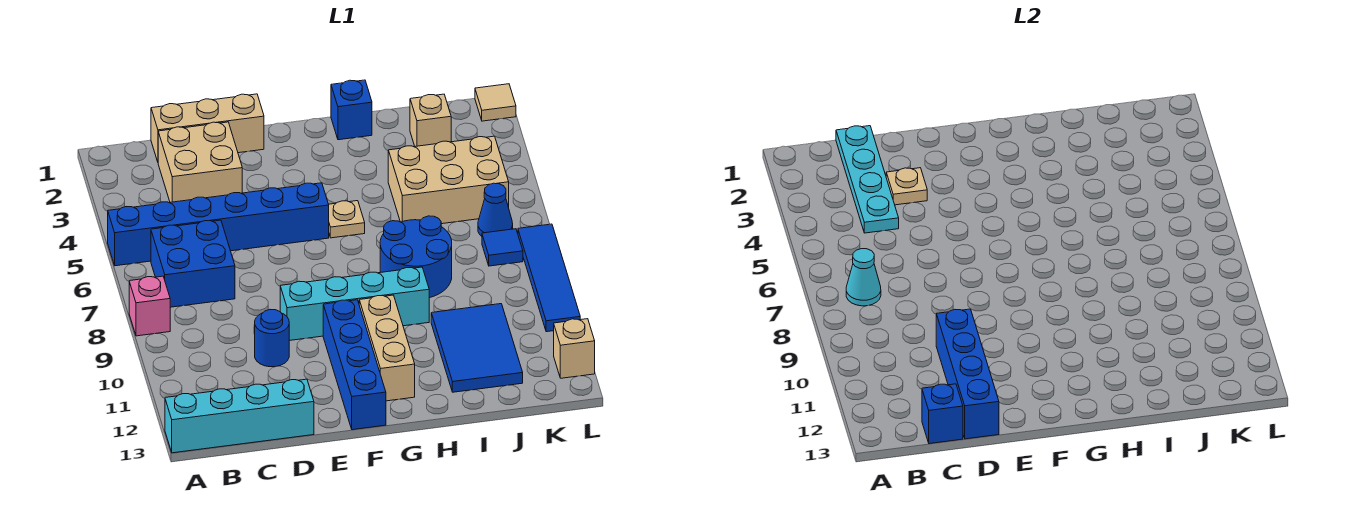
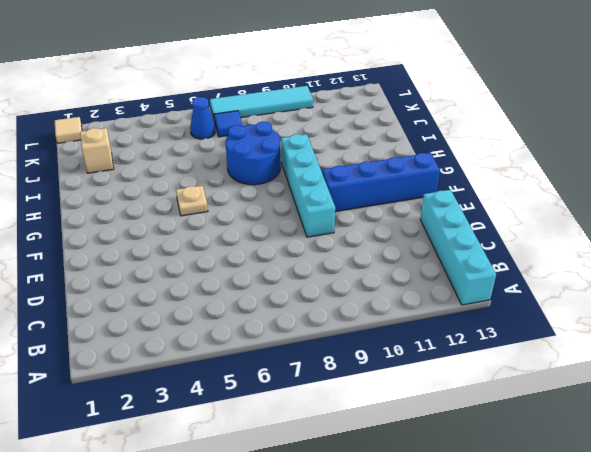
cyan tile L7:L10 level 1 -> blue tile L7:L10 level 1
none -> blue brick A5:F5 level 1
none -> pink brick A8 level 1
none -> blue brick B6:C7 level 1

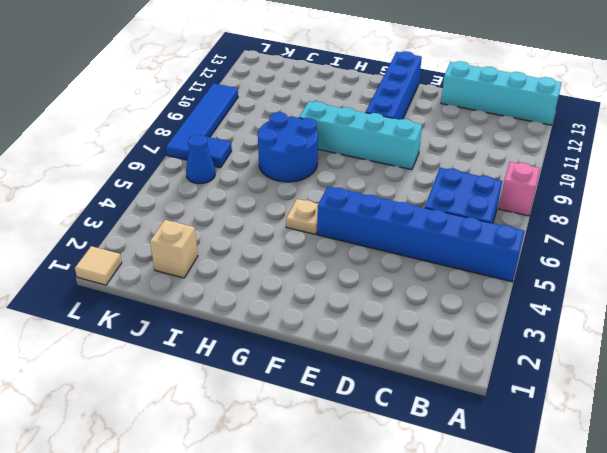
none -> tan brick C1:E1 level 1
none -> tan brick C2:D3 level 1
none -> blue round brick D10 level 1

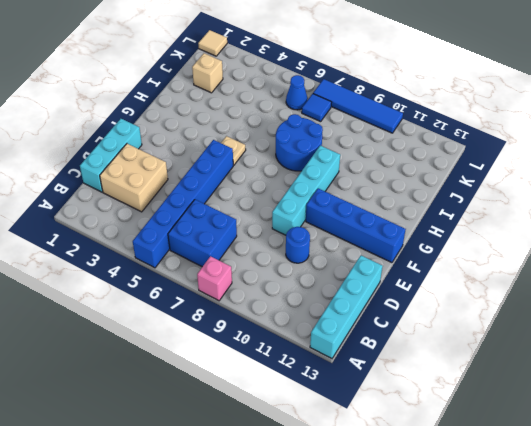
cyan brick C1:E1 level 1 -> tan brick C1:E1 level 1
none -> tan brick G10:G12 level 1
none -> blue brick H1 level 1
none -> tan brick I4:K5 level 1

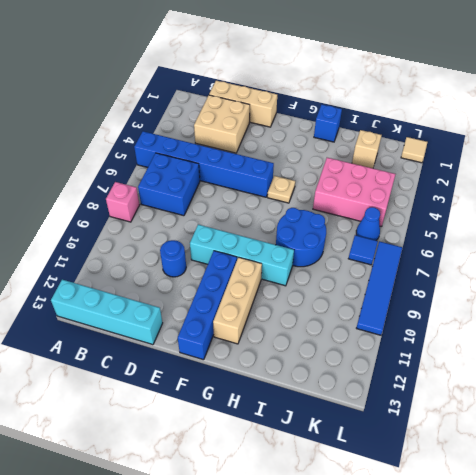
pink brick I4:K5 level 1 -> tan brick I4:K5 level 1
none -> blue tile I10:J12 level 1
none -> tan brick L12 level 1
none -> cyan cone B7 level 2

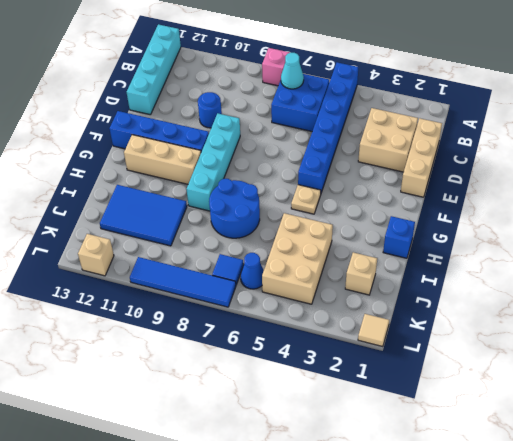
none -> cyan plate C1:C4 level 2
none -> blue brick C13 level 2
none -> tan plate D3 level 2

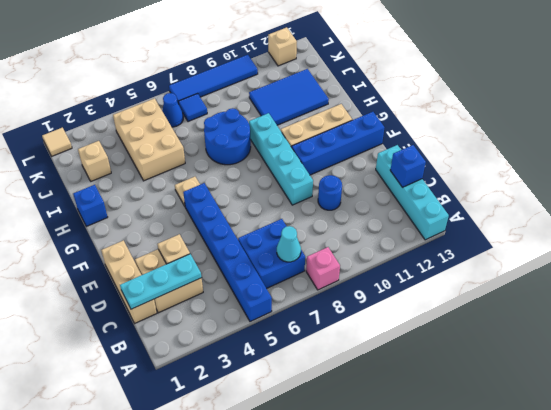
cyan plate C1:C3 level 2 -> cyan plate C1:C4 level 2
none -> blue brick D10:D13 level 2

